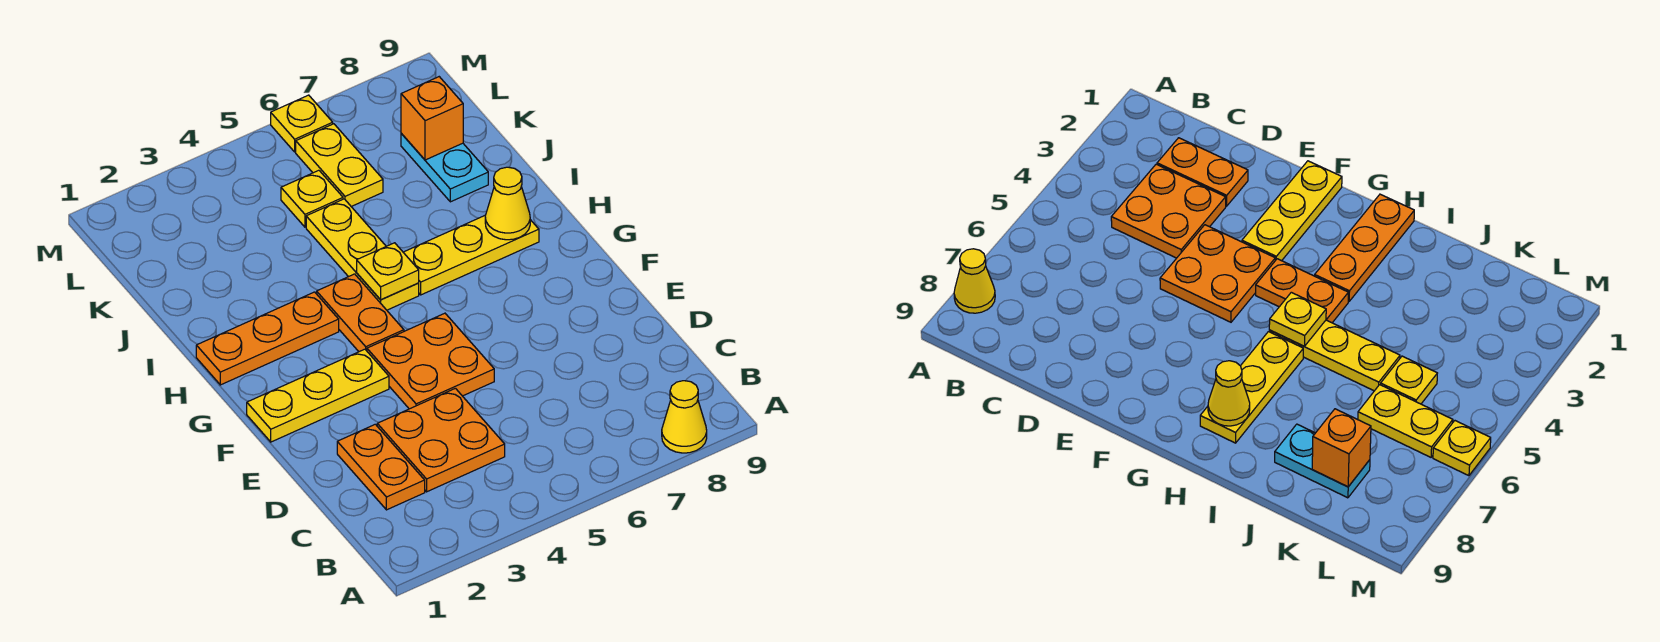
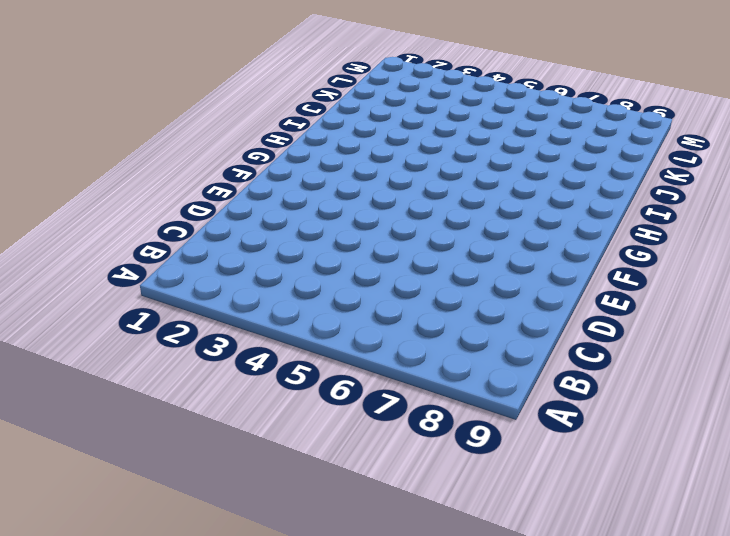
none -> yellow cone A8 level 1
none -> orange plate C2:D2 level 1
none -> orange plate C3:D4 level 1

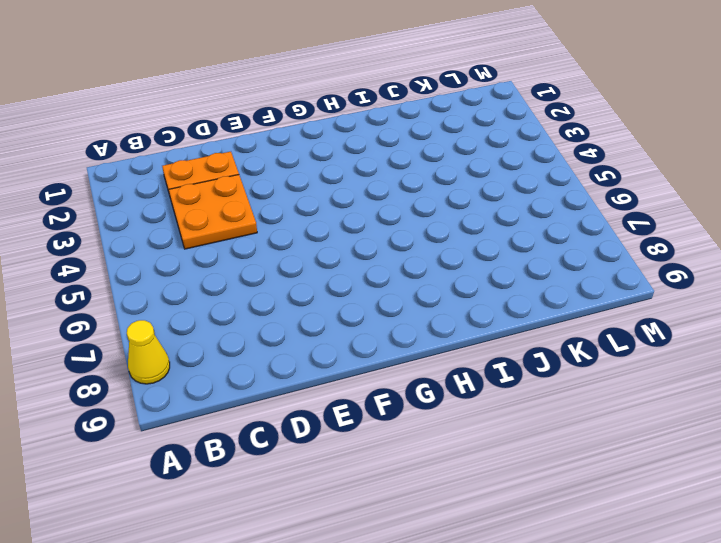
none -> orange plate E4:F5 level 1
none -> yellow plate F1:F3 level 1
none -> orange plate G4:H4 level 1

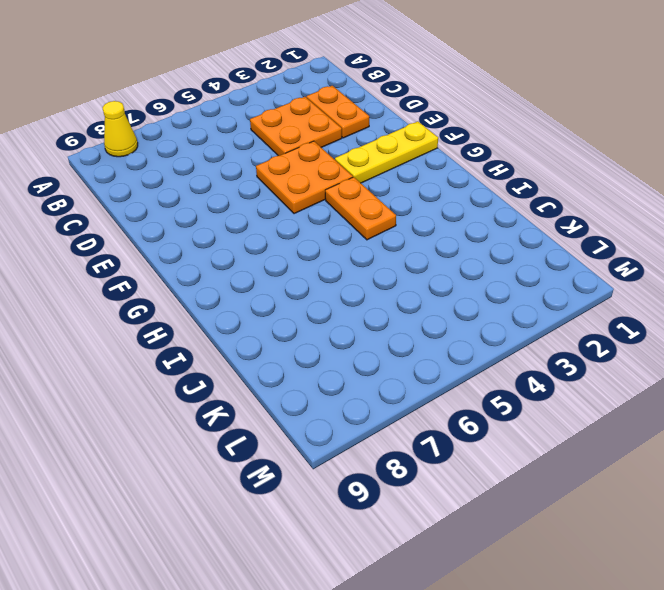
none -> orange plate H1:H3 level 1
none -> yellow plate H5:J5 level 1
none -> yellow plate H6:H8 level 1

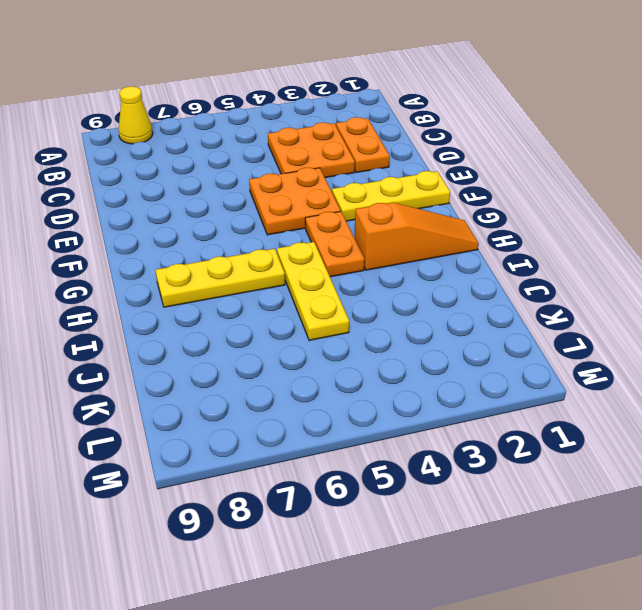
orange slope H1:H3 level 1 top 3 -> orange plate H1:H3 level 1
none -> cyan plate J8:K8 level 1
none -> yellow plate K5 level 1
none -> yellow plate K6:L6 level 1

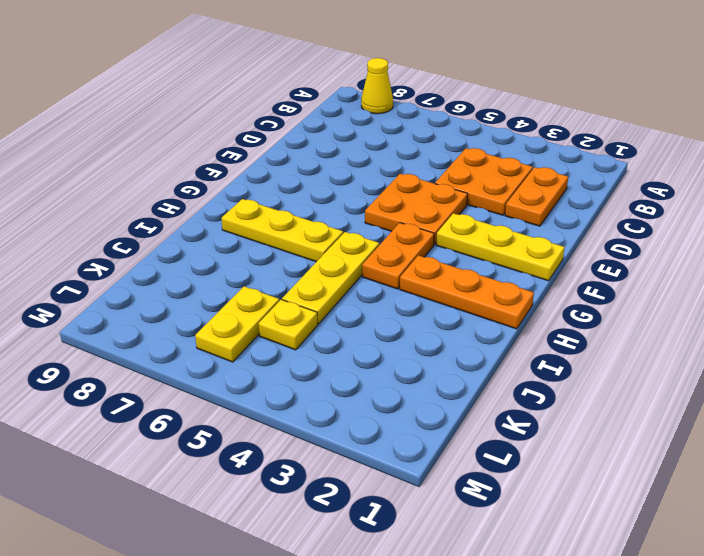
none -> cyan plate J8:K8 level 1
none -> yellow plate M6 level 1
none -> yellow plate H5 level 2

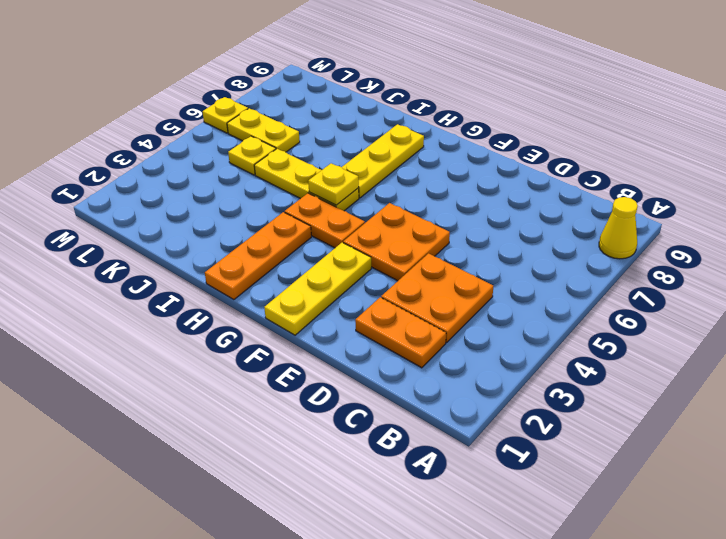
none -> cyan plate J8:K8 level 1
none -> yellow cone H8 level 2
none -> orange brick K8 level 2

